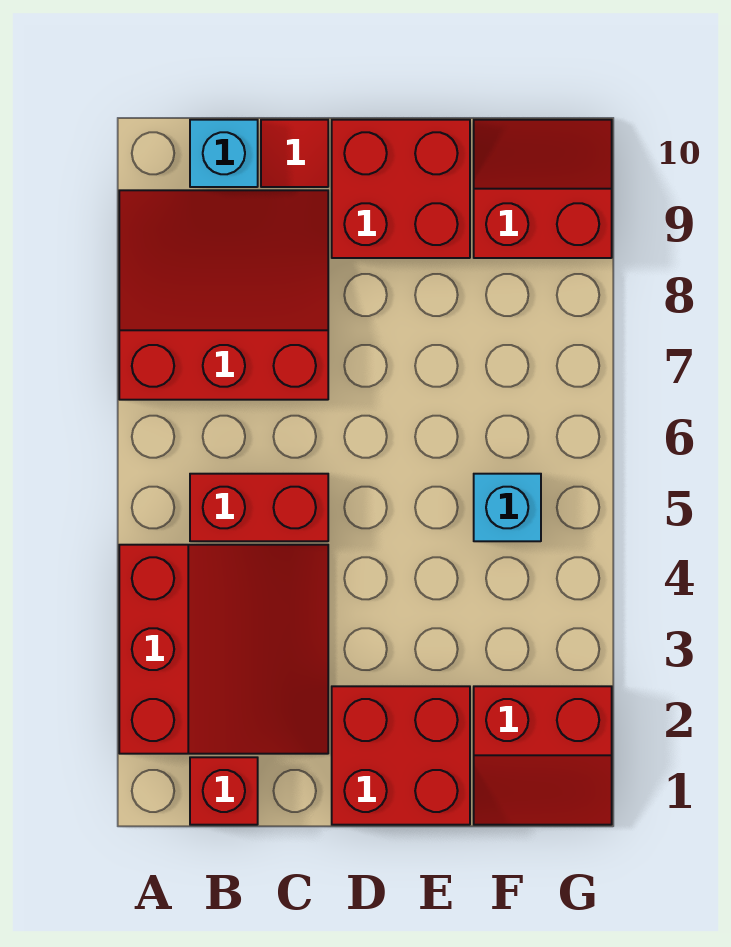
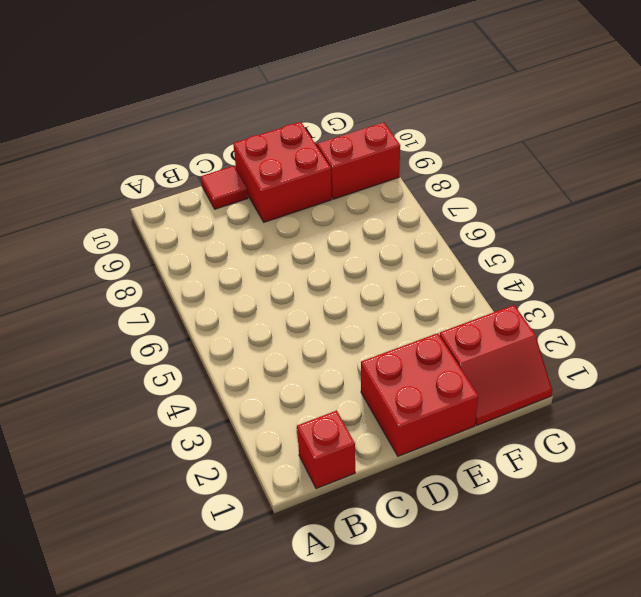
none -> red slope A2:C4 level 1 top A
none -> red slope A7:C9 level 1 top 7

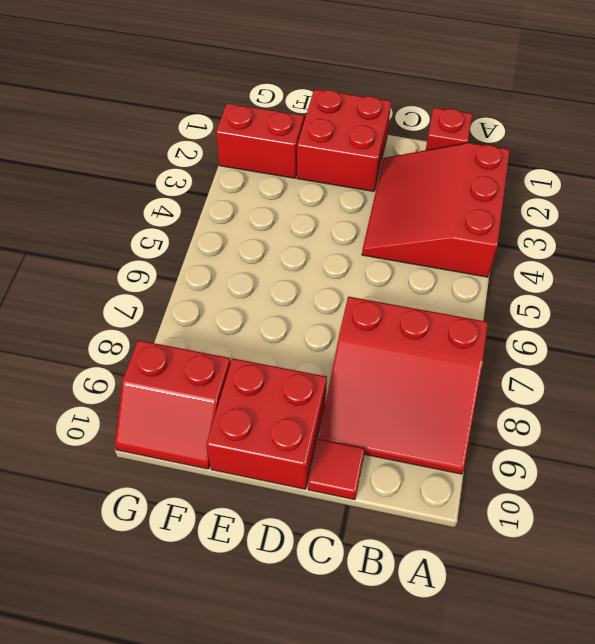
none -> red brick B5:C5 level 1
none -> cyan brick B10 level 1

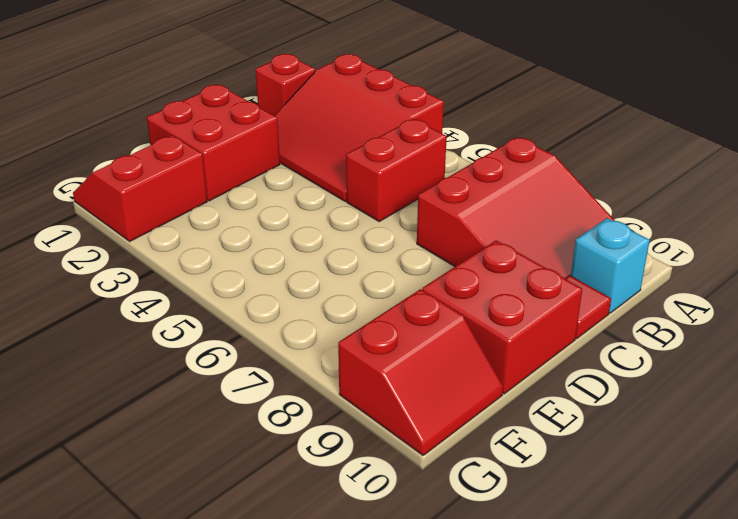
none -> cyan brick F5 level 1

